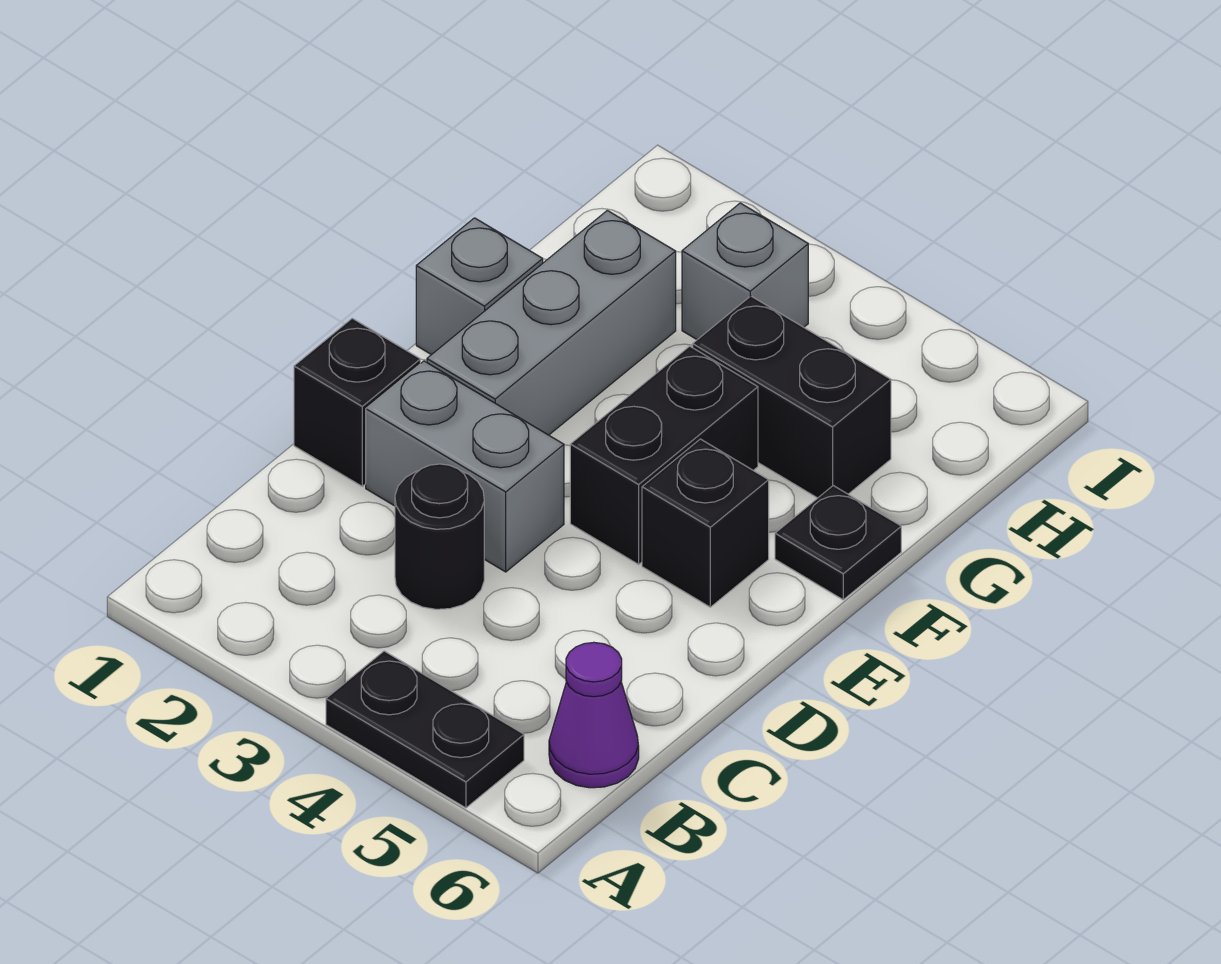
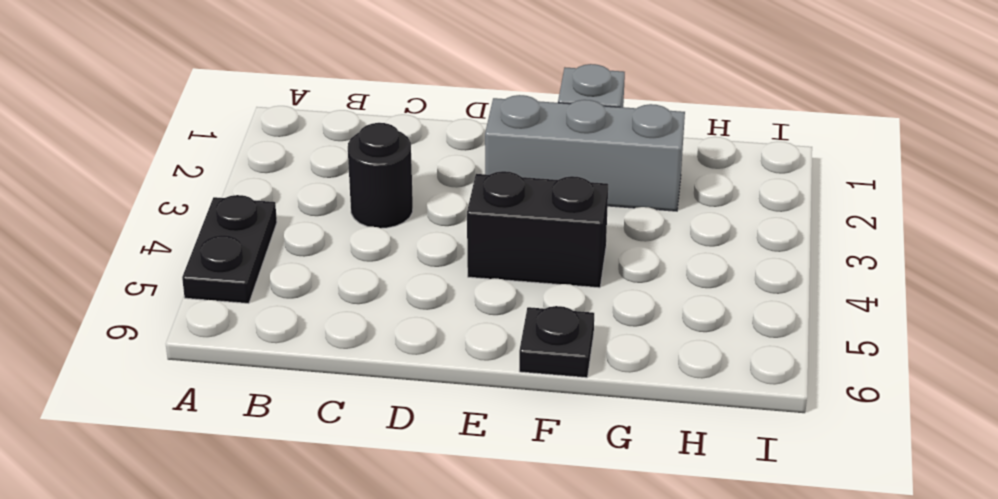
none -> purple cone B6 level 1
none -> black brick D1 level 1
none -> grey brick D2:D3 level 1

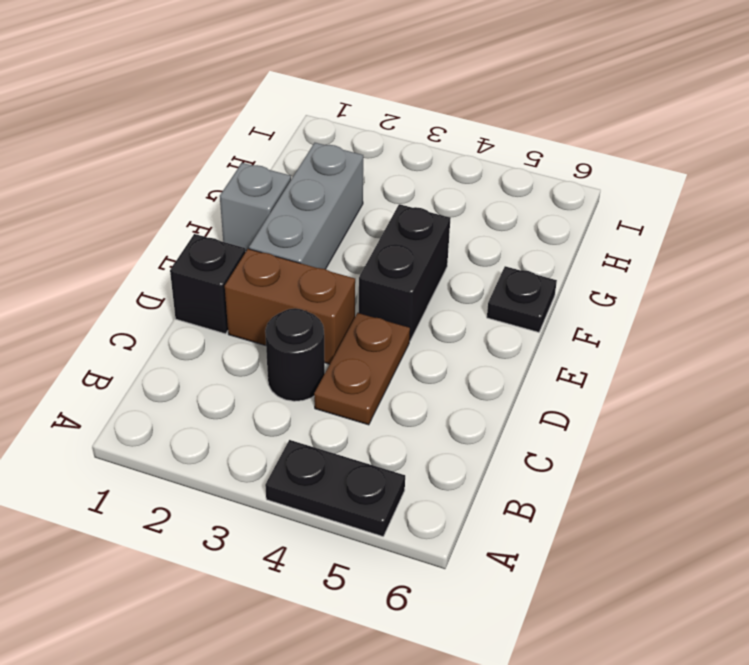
brown plate C4:D4 level 1 -> none
brown brick D2:D3 level 1 -> grey brick D2:D3 level 1
none -> purple cone B6 level 1
none -> black brick E5 level 1
none -> black brick G4:G5 level 1

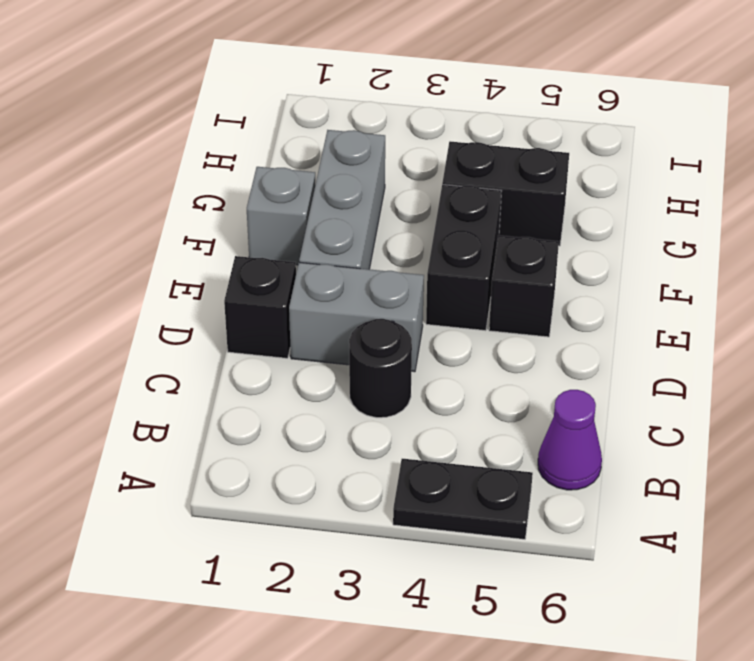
none -> black plate F6 level 1
none -> grey brick H3 level 1

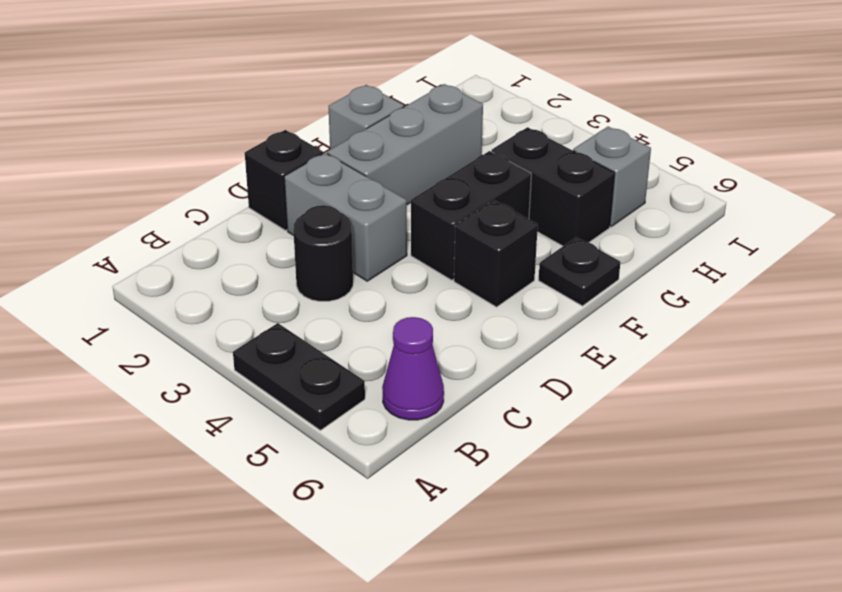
grey brick H5 level 1 -> grey brick H3 level 1

